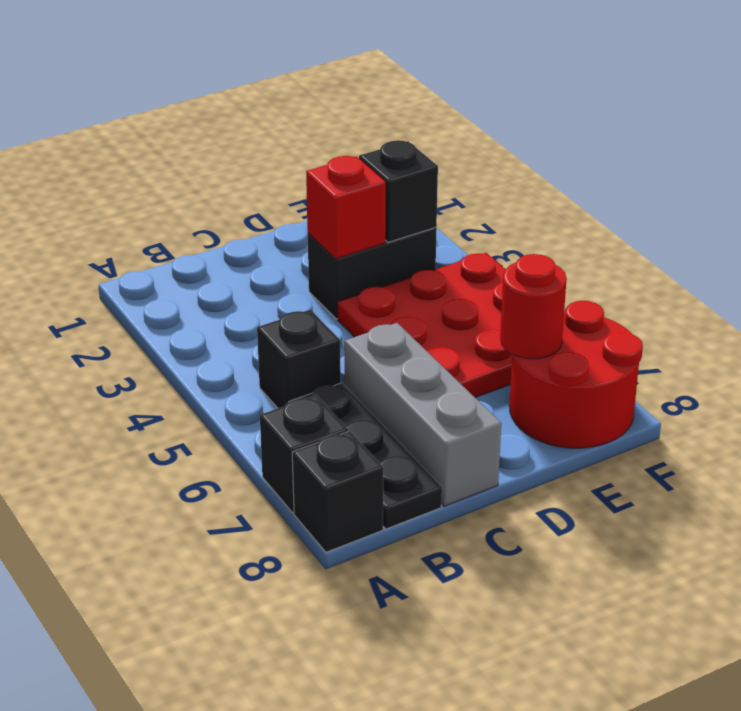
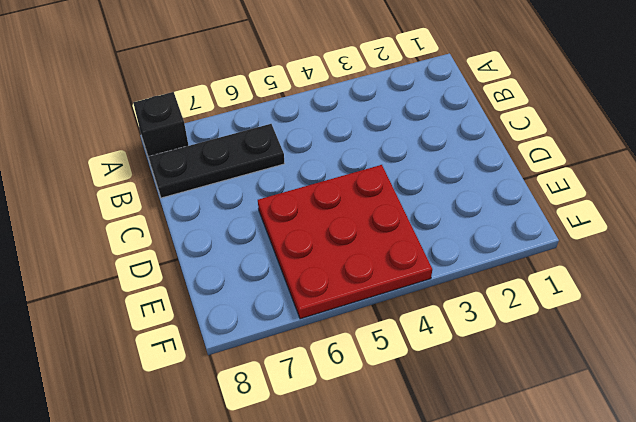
none -> black brick A7 level 1
none -> black brick B5 level 1

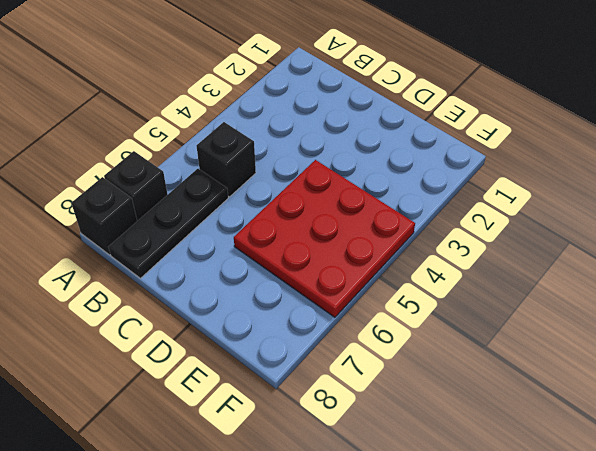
none -> grey brick C6:C8 level 1
none -> black brick D3:E3 level 1

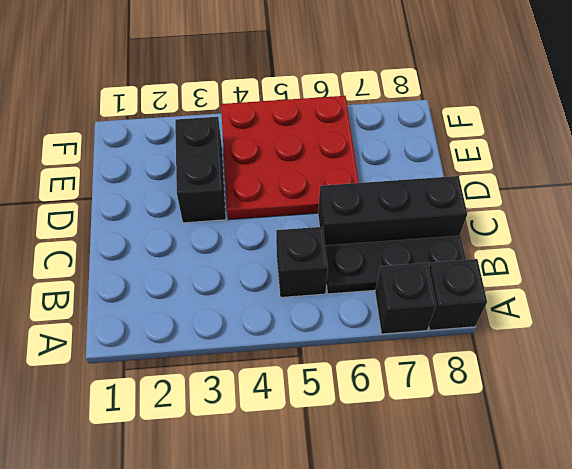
black brick C6:C8 level 1 -> grey brick C6:C8 level 1
none -> red round brick E7:F8 level 1
none -> red brick D3 level 2

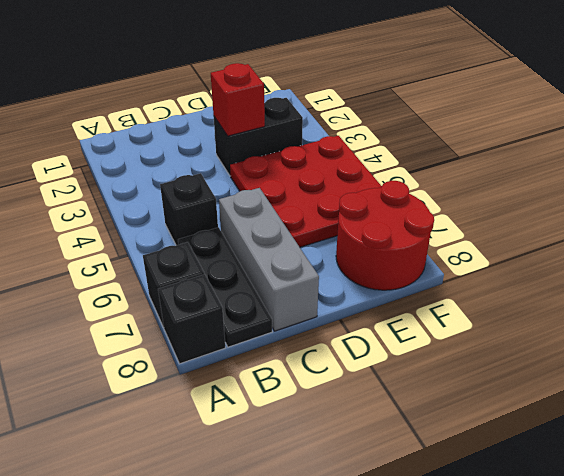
none -> black brick E3 level 2
none -> red round brick E7 level 2

